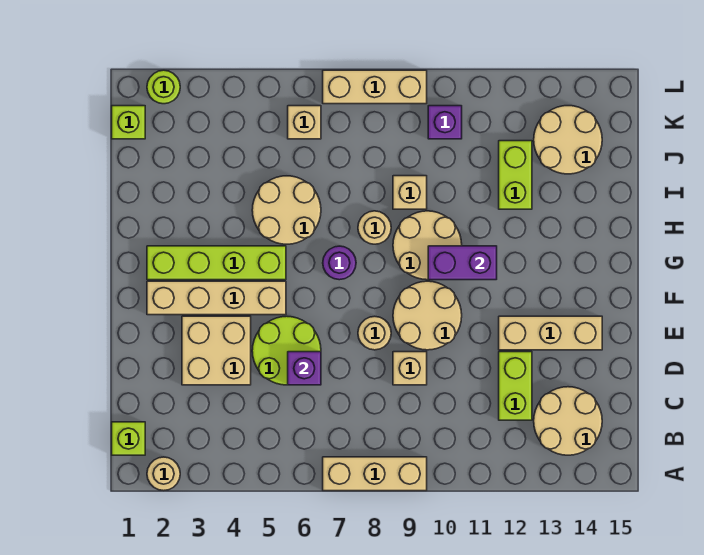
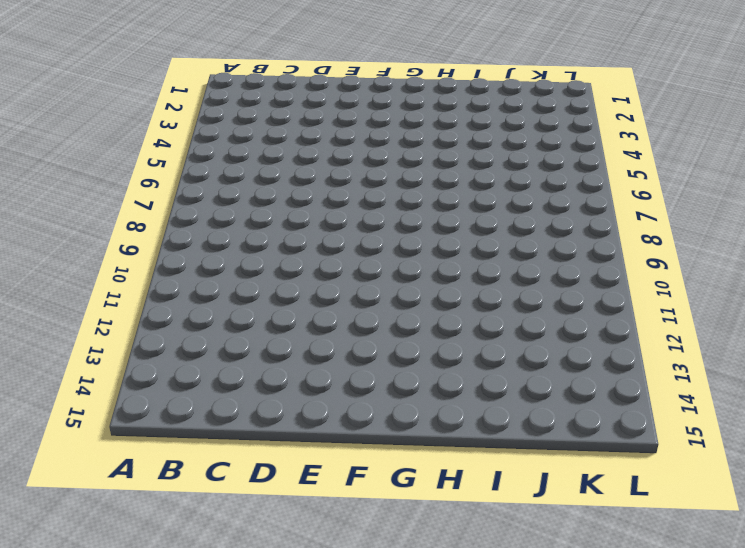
none -> tan round brick A2 level 1
none -> tan brick A7:A9 level 1
none -> lime brick B1 level 1

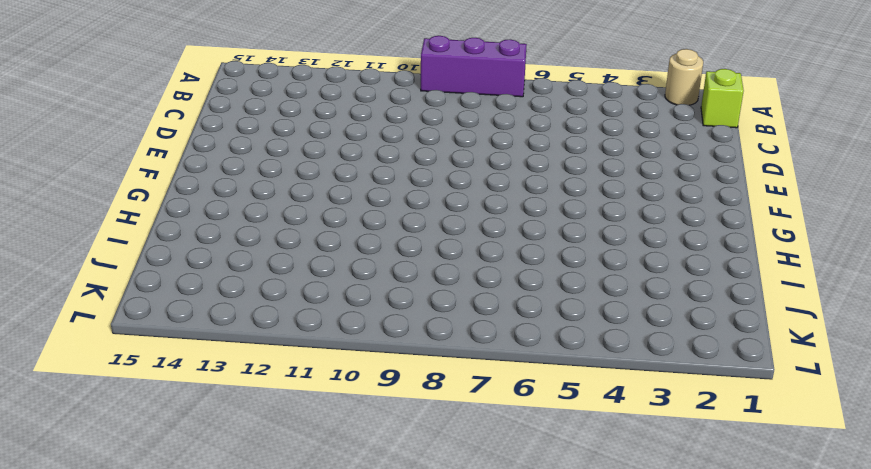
purple brick A7:A9 level 1 -> tan brick A7:A9 level 1
none -> tan round brick B13:C14 level 1
none -> lime brick C12:D12 level 1
none -> tan brick D3:E4 level 1

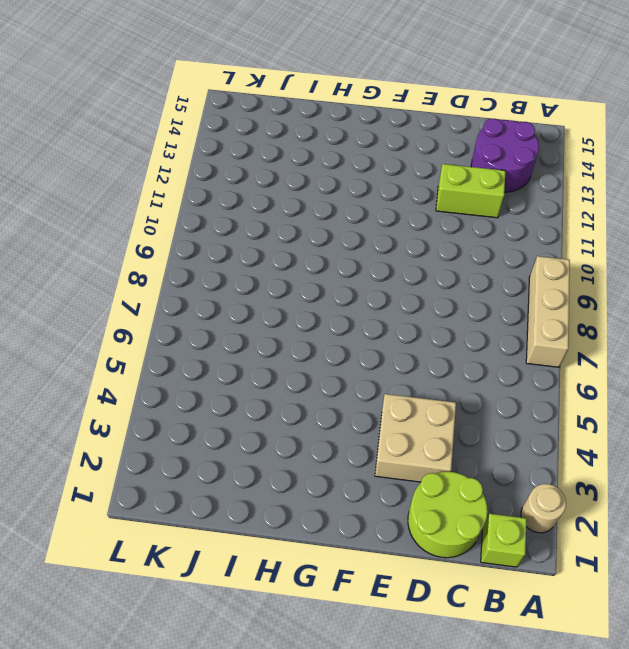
purple round brick B13:C14 level 1 -> tan round brick B13:C14 level 1
lime round brick C1:D2 level 1 -> lime round brick D5:E6 level 1
none -> tan brick D9 level 1
none -> tan round brick E8 level 1
none -> tan round brick E9:F10 level 1

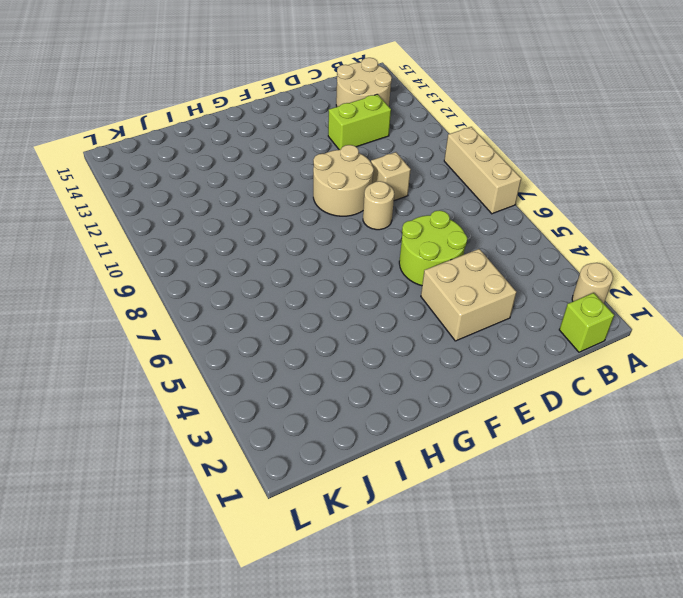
none -> tan brick E12:E14 level 1
none -> tan brick F2:F5 level 1
none -> lime brick G2:G5 level 1

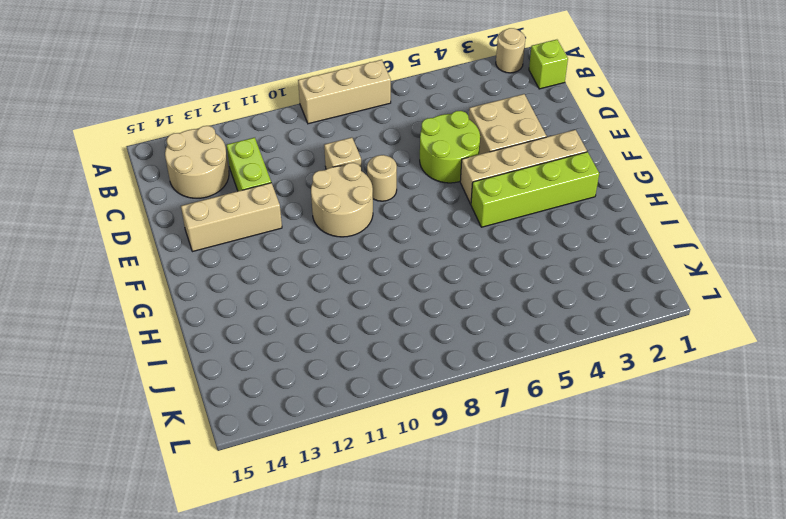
none -> purple round brick G7 level 1
none -> tan round brick G9:H10 level 1
none -> tan round brick H5:I6 level 1

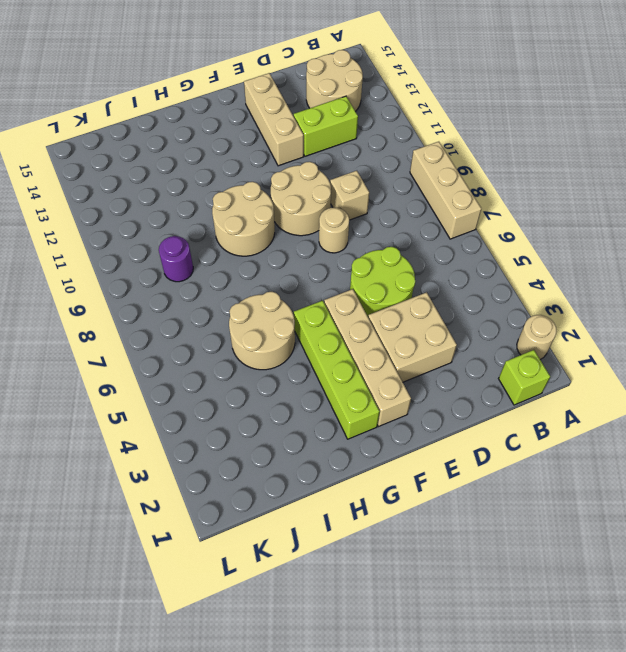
purple round brick J9 level 1 -> purple round brick G7 level 1
none -> tan round brick H8 level 1
none -> tan brick I9 level 1
none -> lime brick I12:J12 level 1

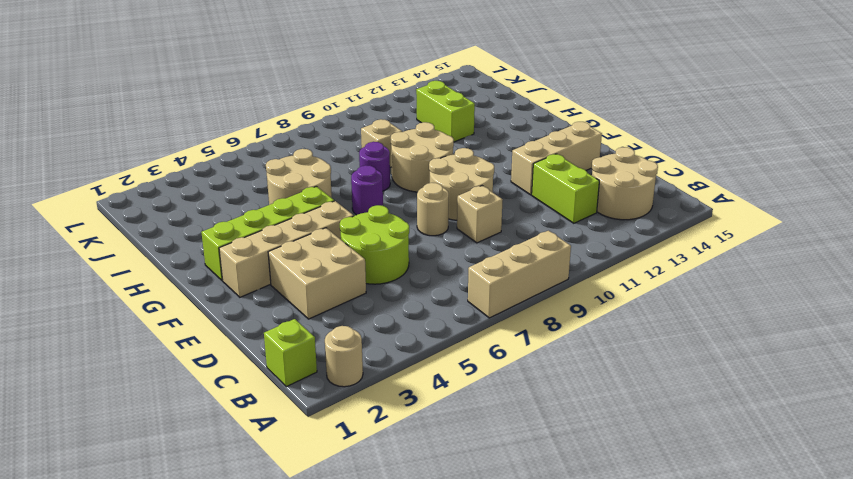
purple round brick H8 level 1 -> tan round brick H8 level 1
none -> tan round brick J13:K14 level 1
none -> lime brick K1 level 1
none -> tan brick K6 level 1

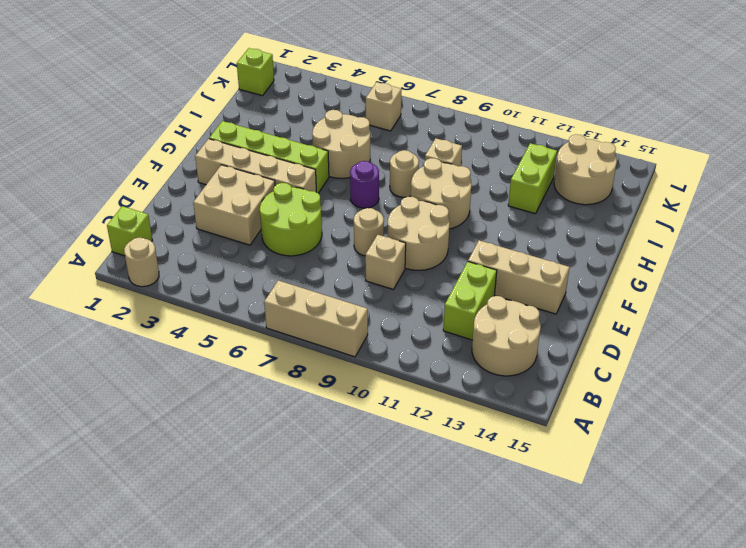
none -> purple brick K10 level 1
none -> lime round brick L2 level 1
none -> tan brick L7:L9 level 1

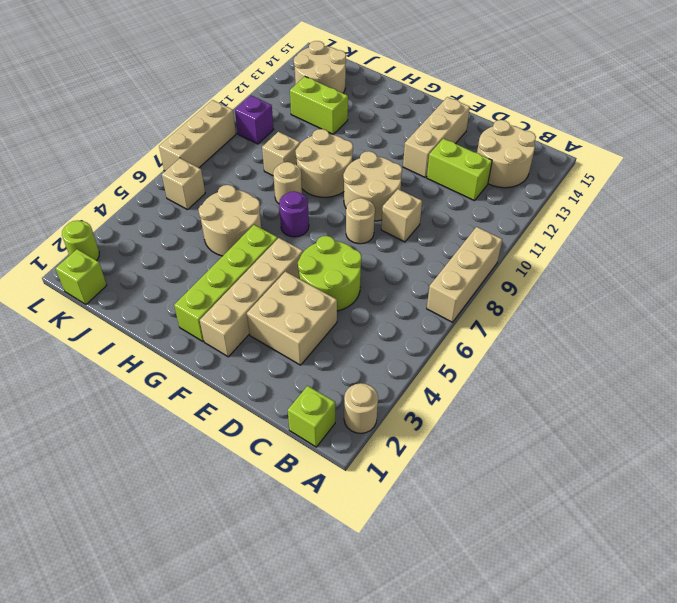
none -> purple brick D6 level 2
none -> purple brick G10:G11 level 2

